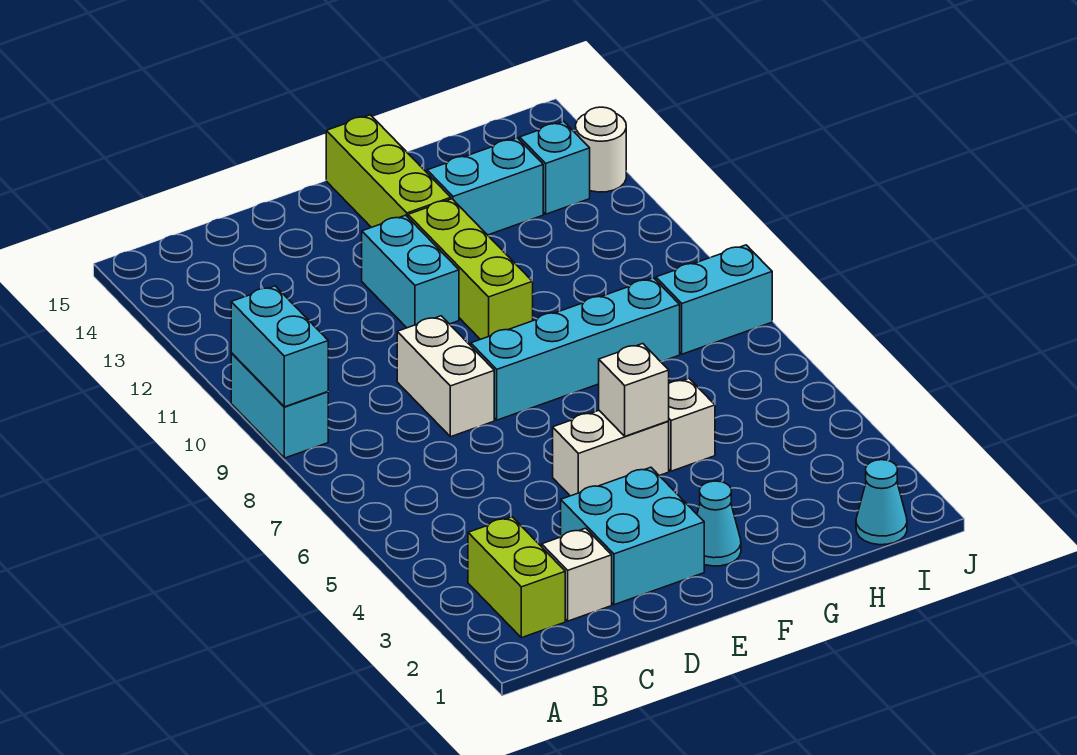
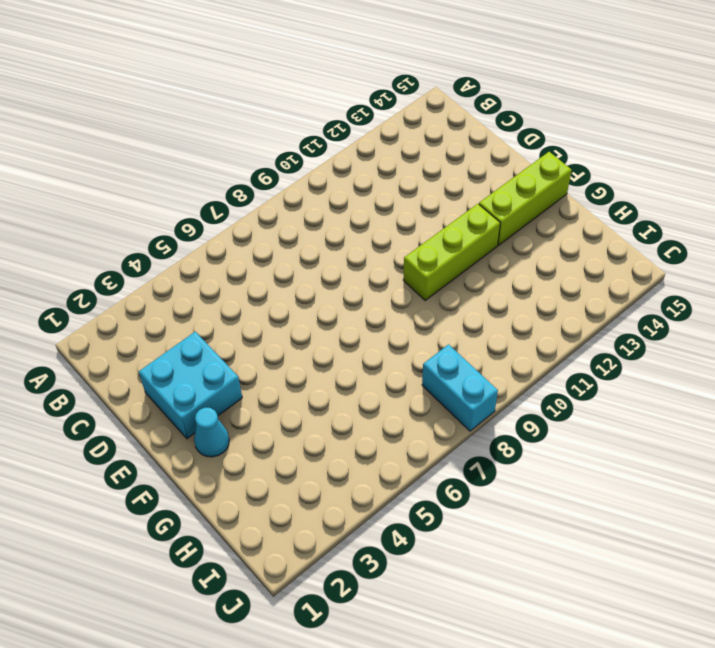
none -> cyan brick A9:A10 level 1
none -> lime brick B2:B3 level 1
none -> white brick C2 level 1

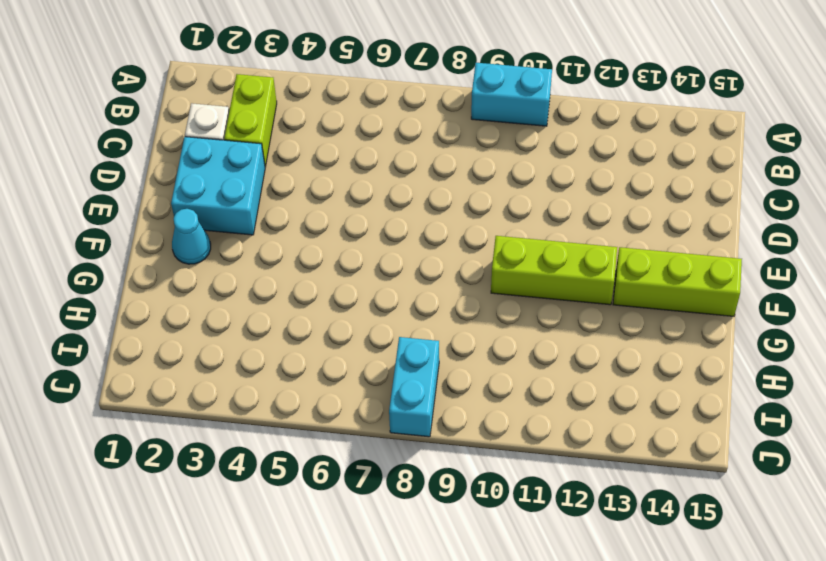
lime brick B3:C3 level 1 -> lime brick B2:B3 level 1
none -> white brick D8:D9 level 1
none -> white brick E5:F5 level 1
none -> cyan brick E8:H8 level 1

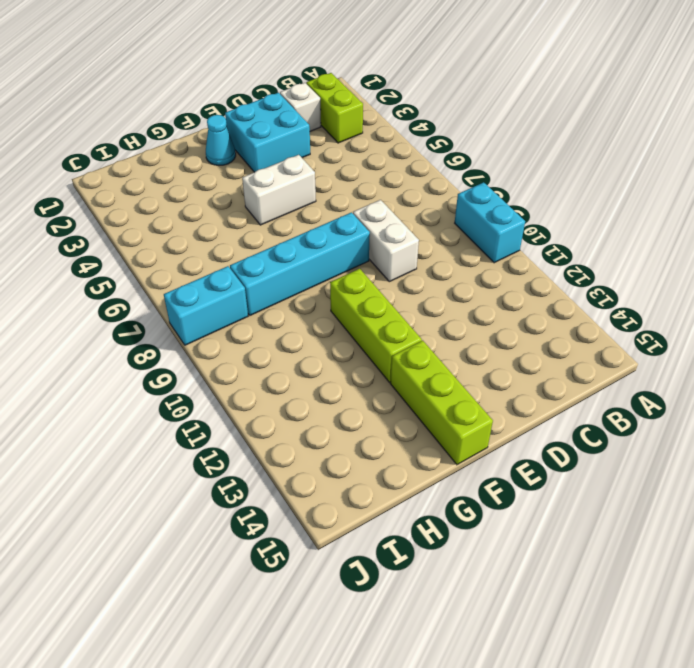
none -> cyan brick E11:E12 level 1
none -> white brick G5 level 1
none -> cyan brick G13:H13 level 1

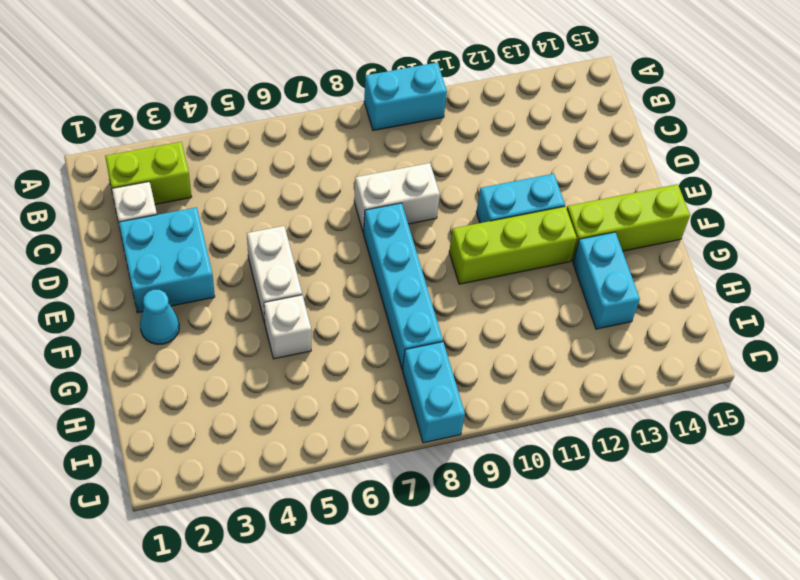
none -> cyan cone I1 level 1
none -> cyan brick I13 level 1
none -> white round brick J13 level 1

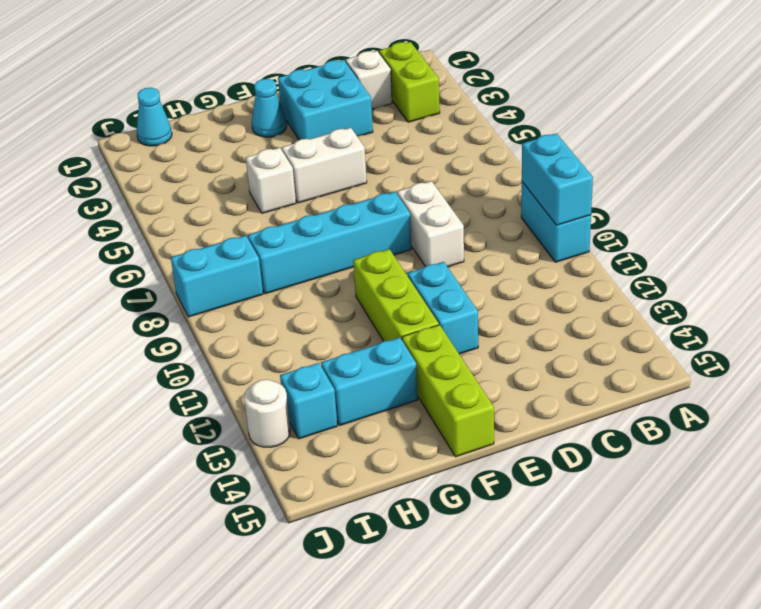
none -> white brick F5 level 2

